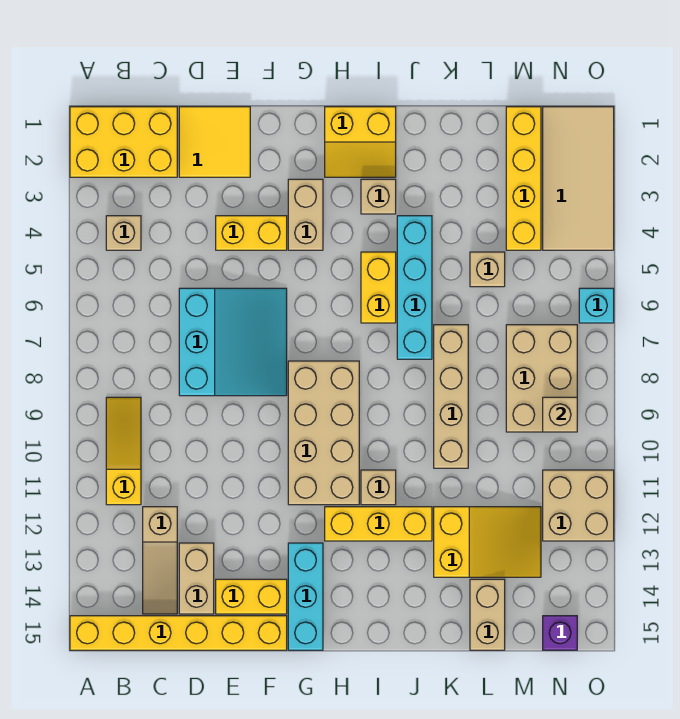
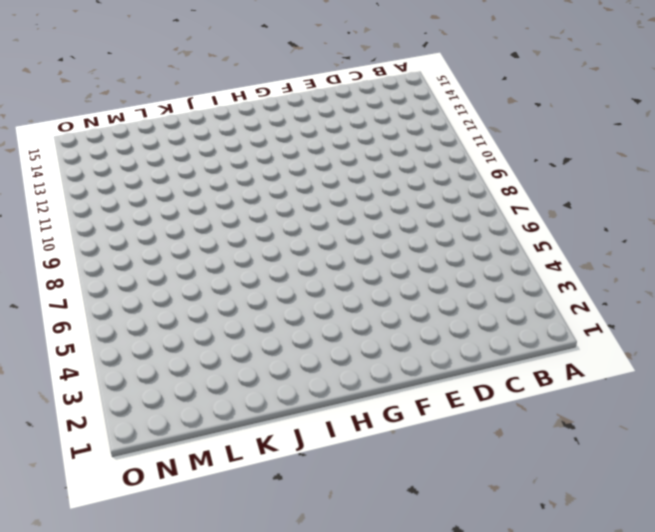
none -> yellow brick A1:C2 level 1
none -> yellow brick A15:F15 level 1
none -> tan brick B4 level 1
none -> yellow slope B9:B11 level 1 top 11

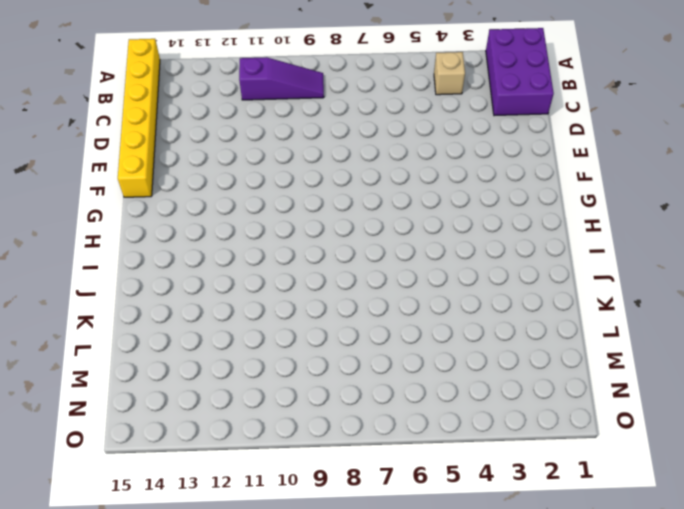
purple brick A1:C2 level 1 -> yellow brick A1:C2 level 1
purple slope B9:B11 level 1 top 11 -> yellow slope B9:B11 level 1 top 11
none -> tan slope C12:C14 level 1 top 12
none -> yellow tile D1:E2 level 1
none -> cyan slope D6:F8 level 1 top D
none -> tan brick D13:D14 level 1

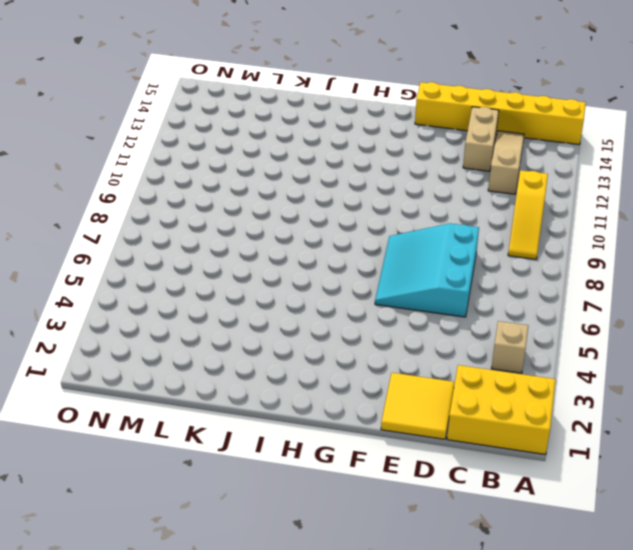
none -> yellow brick E4:F4 level 1
none -> yellow brick E14:F14 level 1
none -> tan brick G3:G4 level 1
none -> tan brick G8:H11 level 1

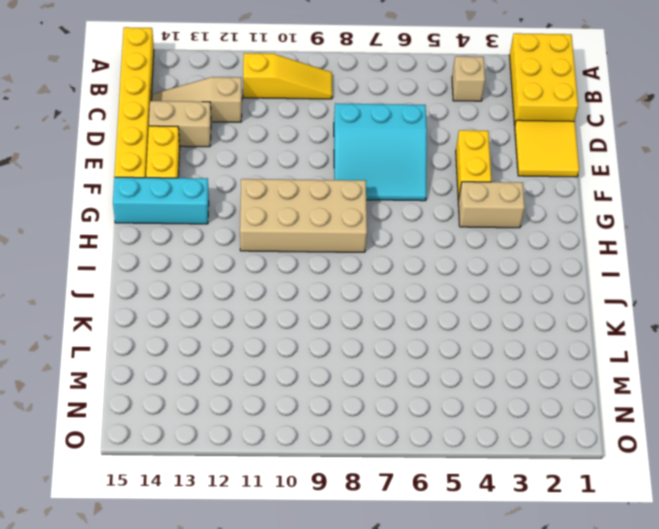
none -> yellow slope H1:I2 level 1 top 1
none -> yellow brick H12:J12 level 1
none -> tan brick I3 level 1
none -> yellow brick I5:I6 level 1

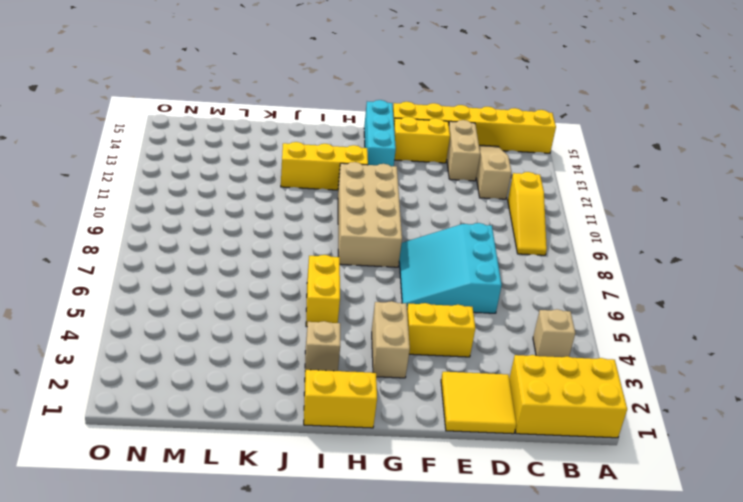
none -> tan brick I11 level 1
none -> cyan brick J4:J7 level 1
none -> tan brick K7:K10 level 1
none -> yellow slope K12:M13 level 1 top K

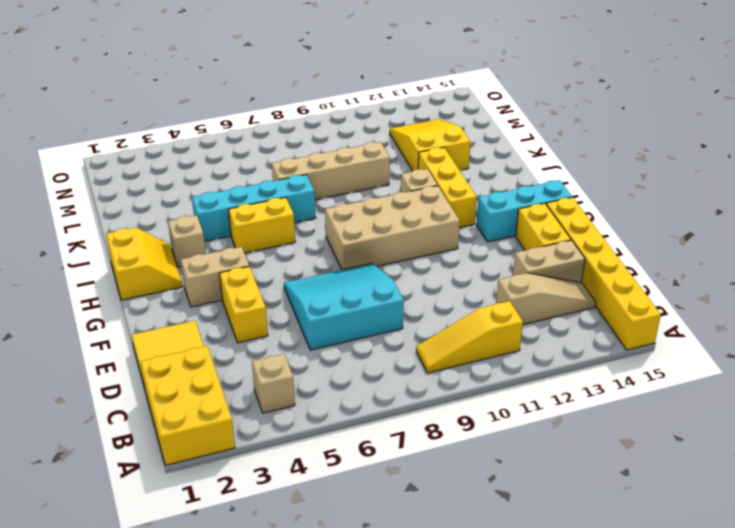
none -> tan brick L5 level 1
none -> tan brick L14:L15 level 1
none -> yellow brick M1:M4 level 1
none -> tan brick M7:N9 level 1

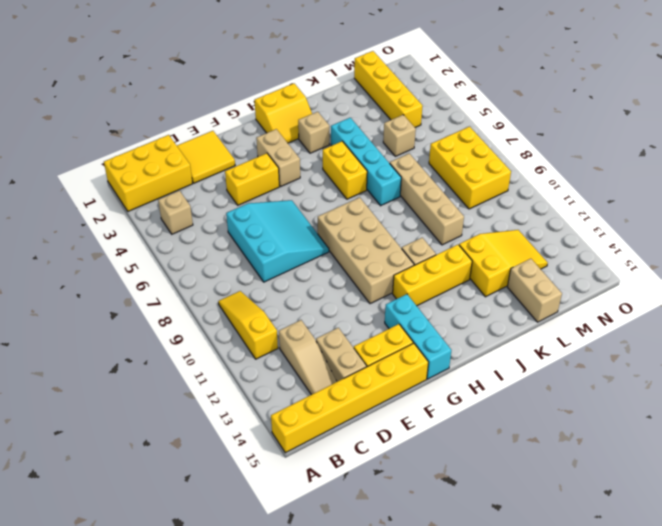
yellow brick M7:N9 level 1 -> tan brick M7:N9 level 1
none -> tan tile N1:O4 level 1
none -> tan brick N11:O12 level 1
none -> purple brick N15 level 1
none -> cyan brick O6 level 1

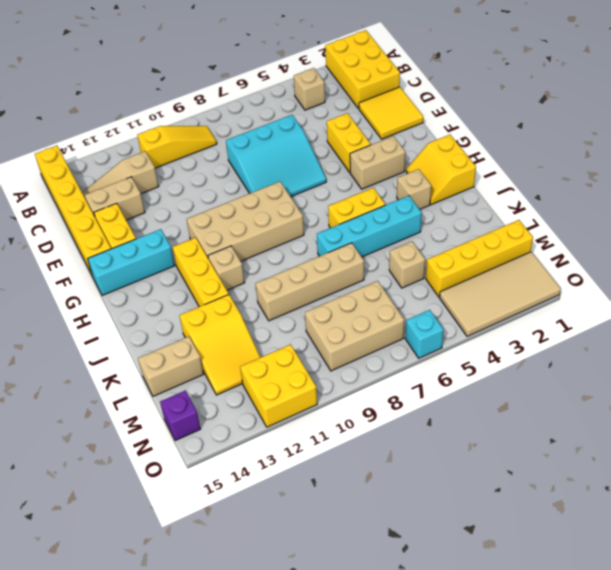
yellow brick N11:O12 level 1 -> tan brick N11:O12 level 1
none -> tan brick N9 level 2

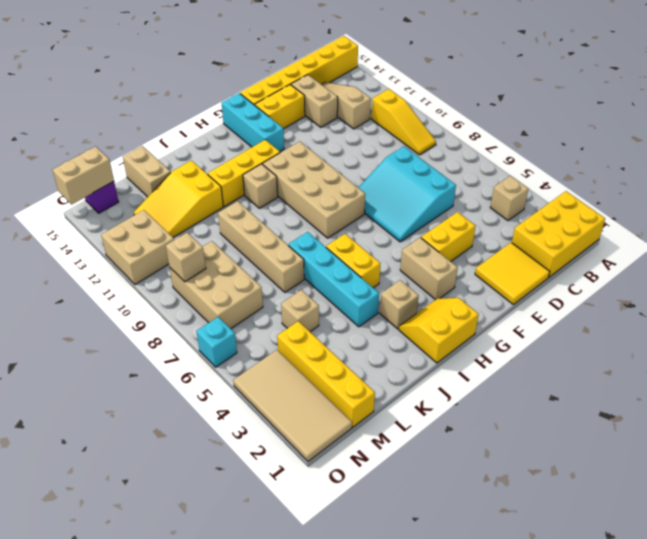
tan brick N15:O15 level 2 -> none

